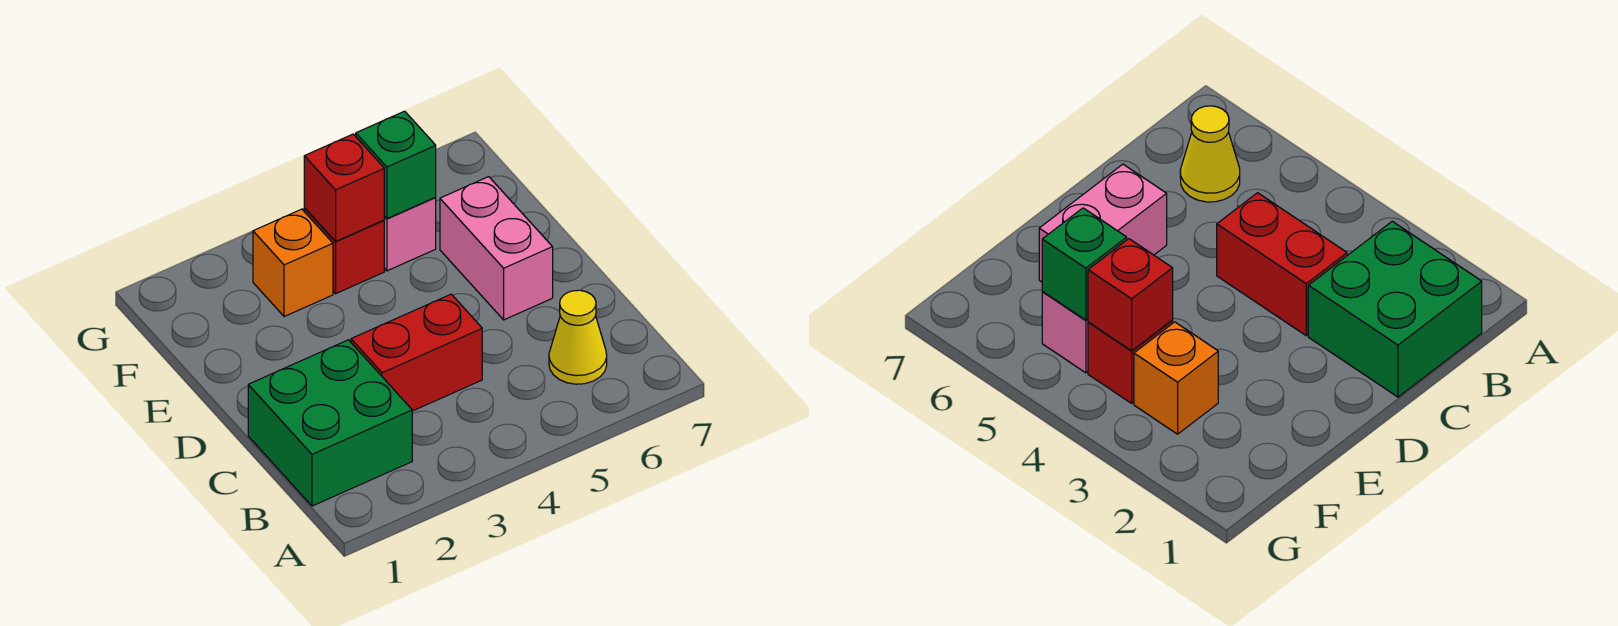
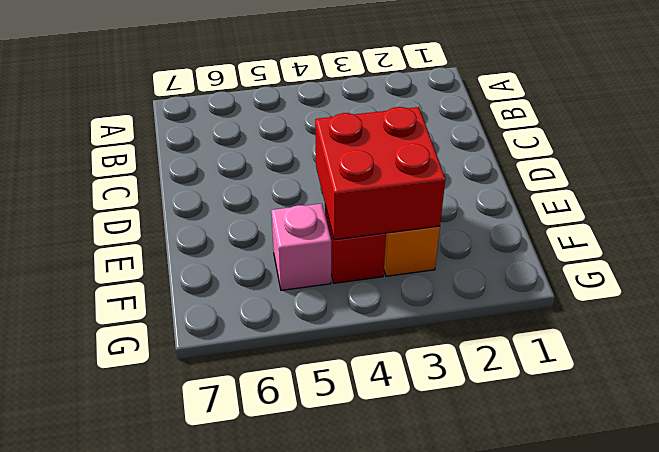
red brick E3:F4 level 2 -> red brick F4 level 2
none -> green brick B1:C2 level 1
none -> yellow cone B6 level 1

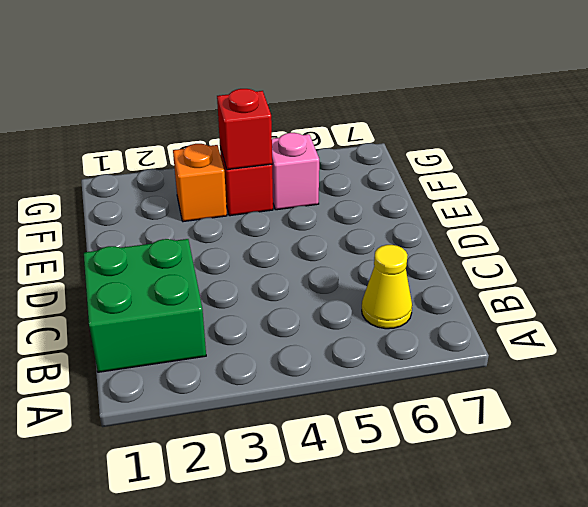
none -> red brick C3:C4 level 1
none -> pink brick D6:E6 level 1

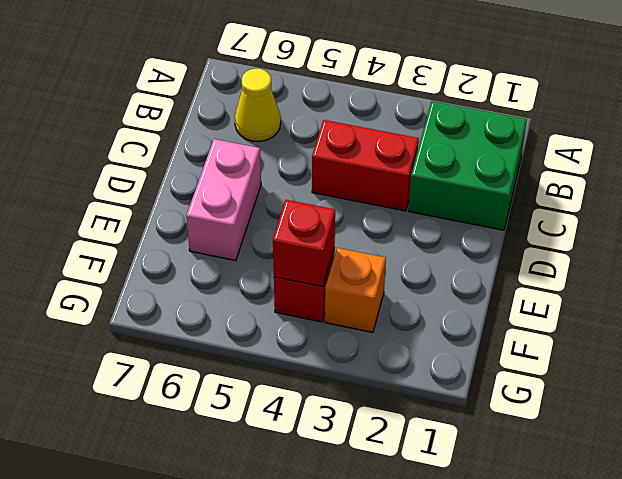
none -> pink brick F5 level 1
none -> green brick F5 level 2

